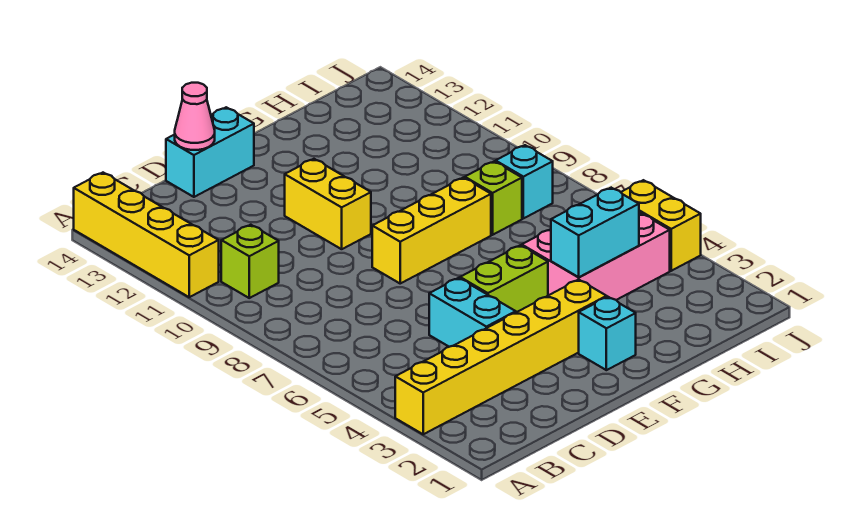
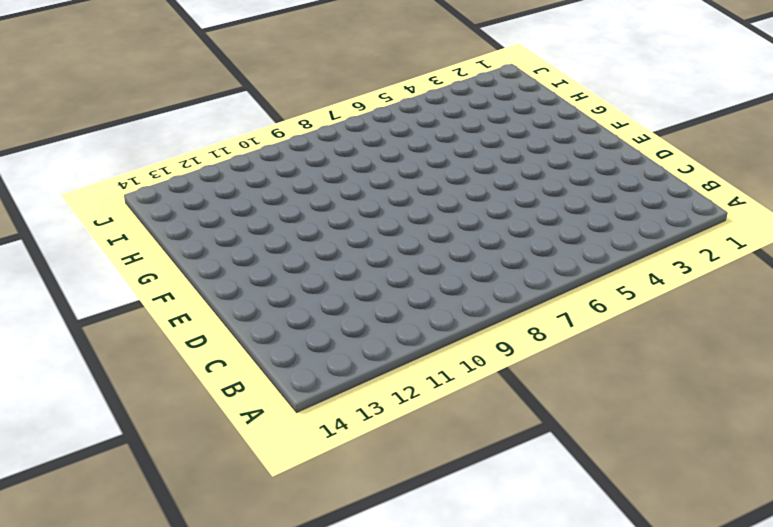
none -> yellow brick A3:F3 level 1
none -> yellow brick A11:A14 level 1
none -> lime brick B10 level 1

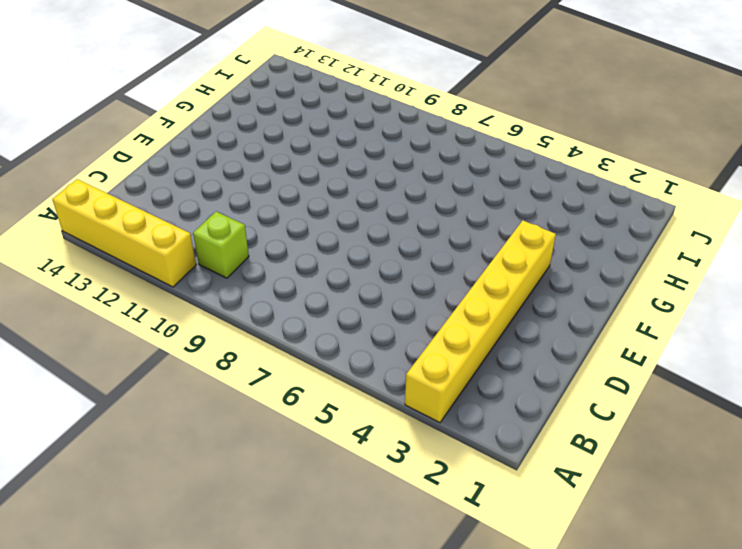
none -> cyan brick D4:D5 level 1
none -> cyan brick D14:E14 level 1
none -> lime brick E5:F5 level 1

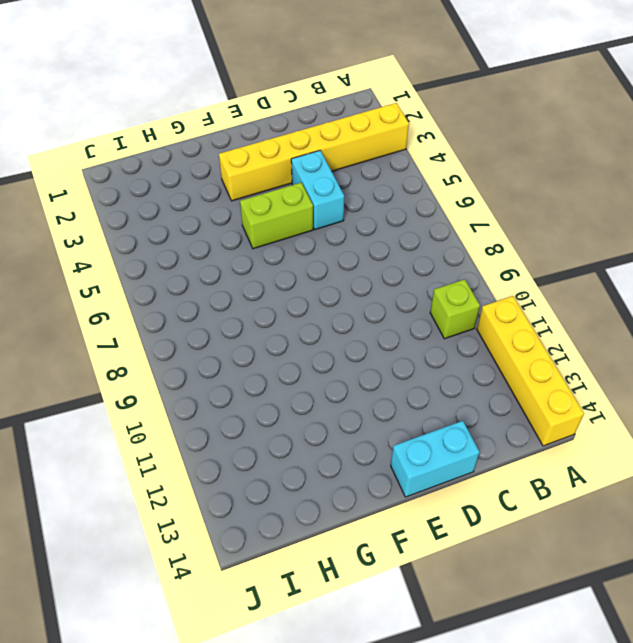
none -> yellow brick E8:G8 level 1
none -> yellow brick E10:E11 level 1
none -> cyan brick F2 level 1

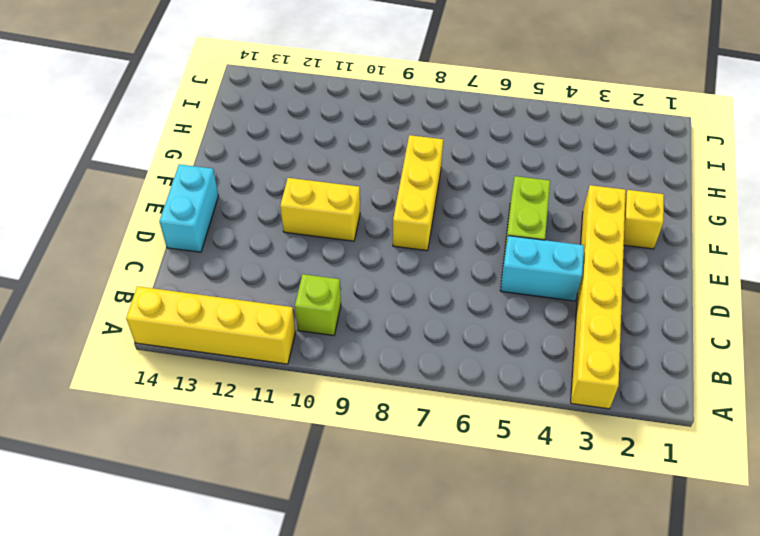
yellow brick F2 level 1 -> cyan brick F2 level 1
none -> pink brick G4:I5 level 1
none -> lime brick H8 level 1
none -> cyan brick I8 level 1

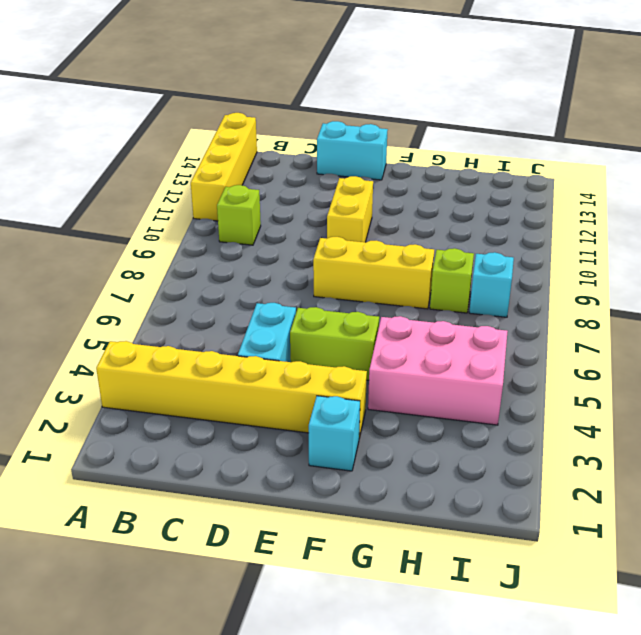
none -> yellow brick J4:J5 level 1
none -> pink cone D14 level 2
none -> cyan brick G4:H4 level 2

